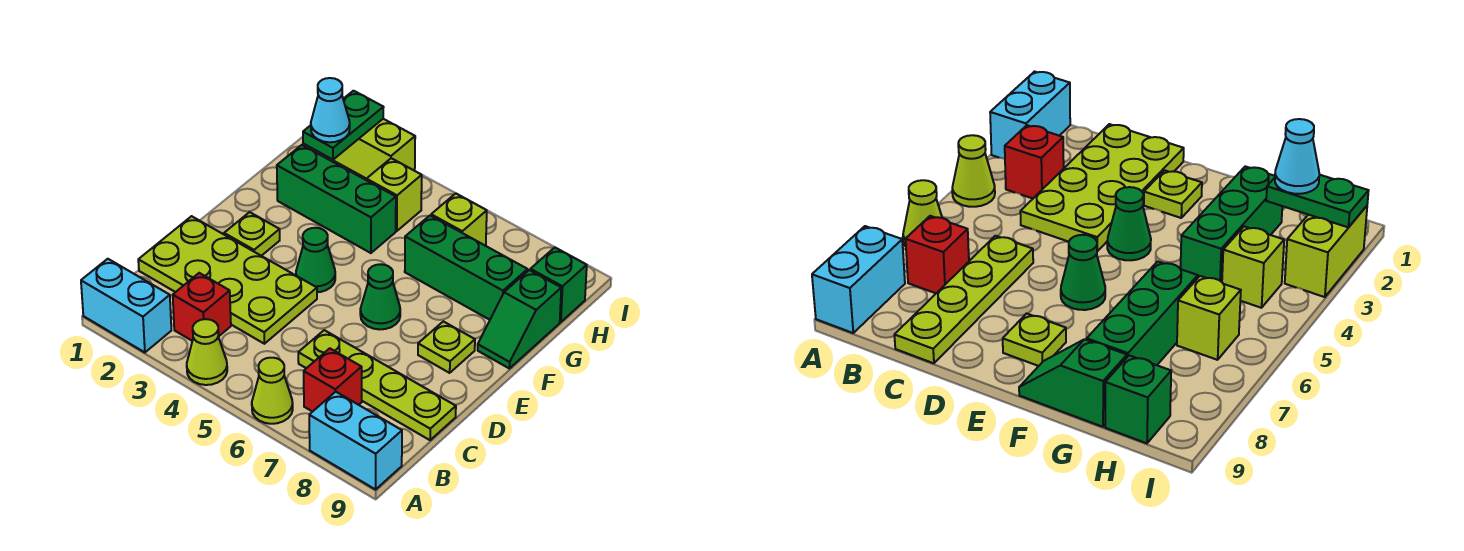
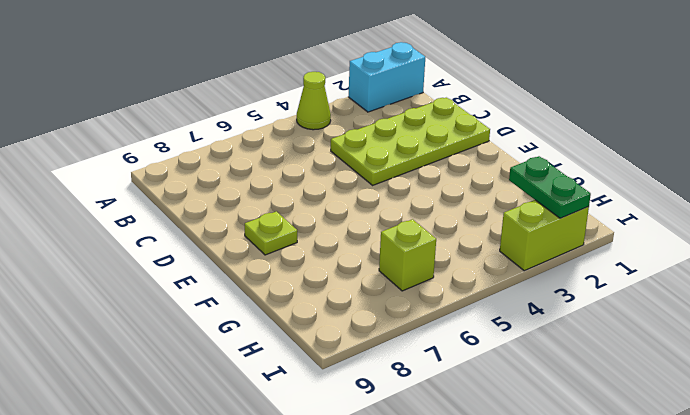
none -> lime cone A6 level 1
none -> cyan brick A8:A9 level 1
none -> red brick B3 level 1

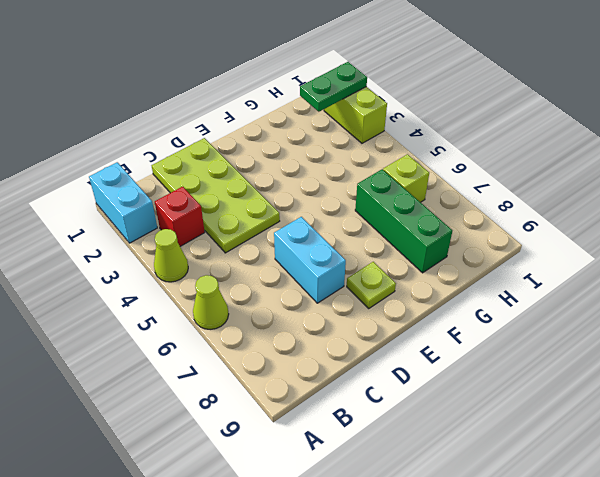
cyan brick D6:D7 level 1 -> cyan brick A8:A9 level 1
none -> red brick B7 level 1
none -> lime plate C6:C9 level 1
none -> lime plate E2 level 1

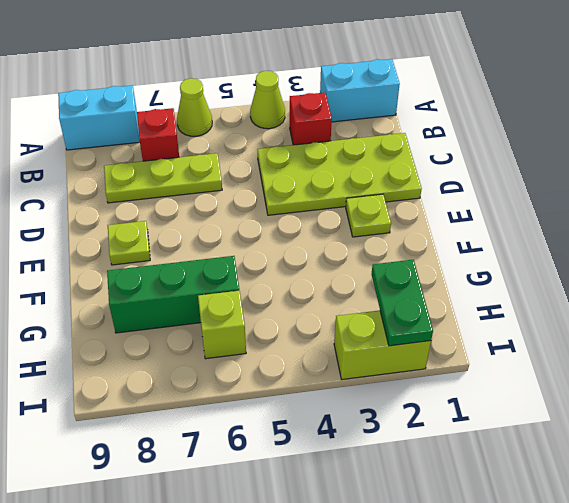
lime plate C6:C8 level 1 -> lime plate C6:C9 level 1
none -> green cone E4 level 1
none -> green cone E6 level 1
none -> green slope F9:G9 level 1 top G

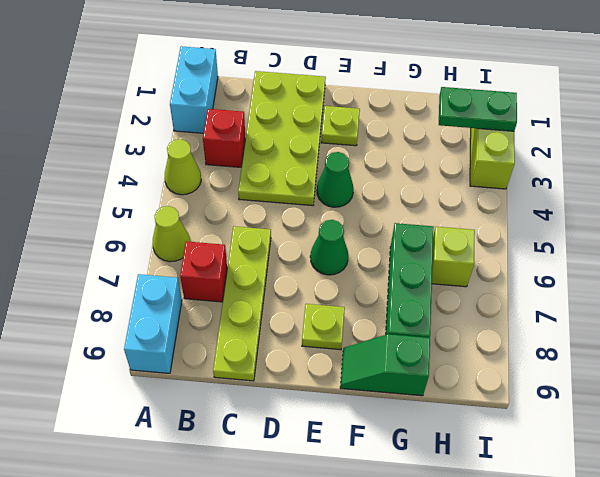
none -> green brick G2:G4 level 1
none -> lime brick H4 level 1
none -> green brick H9 level 1

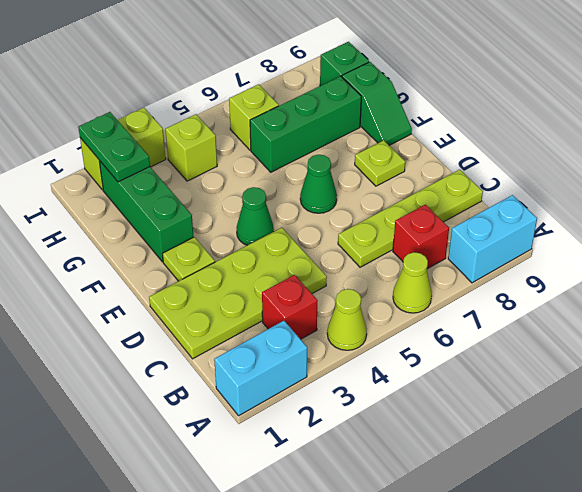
green brick F2:H2 level 1 -> green brick G2:G4 level 1
none -> cyan cone H2 level 3

